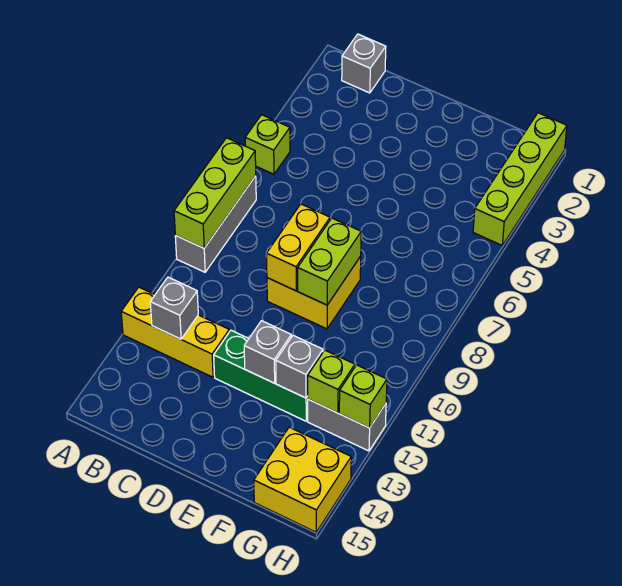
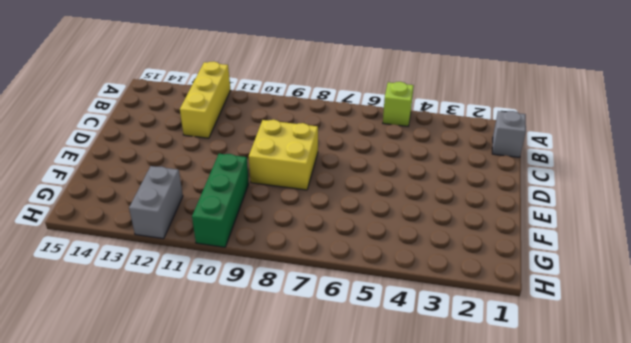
green brick F10:H10 level 1 -> green brick D12:F12 level 1
none -> grey brick A7:A9 level 1
none -> yellow brick G14:H15 level 1
none -> lime brick H1:H4 level 1

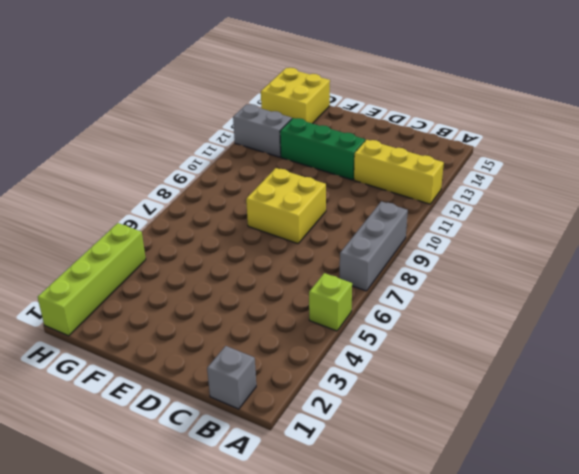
none -> lime brick A7:A9 level 2
none -> grey brick B12 level 2
none -> yellow brick D8:D9 level 2

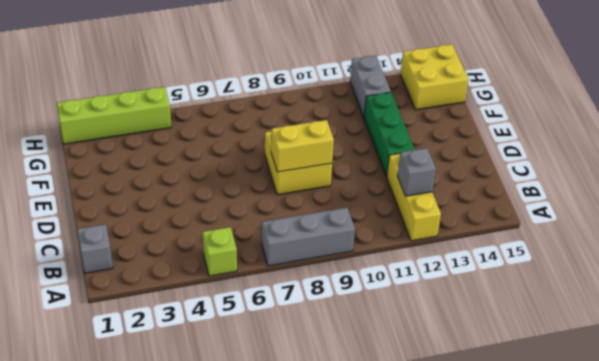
none -> lime brick A7:A9 level 2
none -> lime brick E8:E9 level 2
none -> grey brick E12 level 2

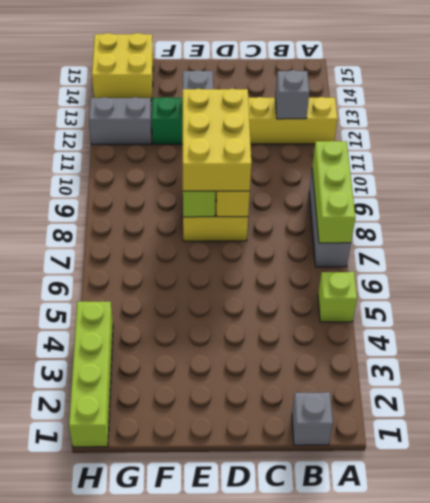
yellow brick D8:E10 level 3 -> none
none -> grey brick F12 level 2
none -> lime brick G12 level 2
none -> lime brick H12 level 2

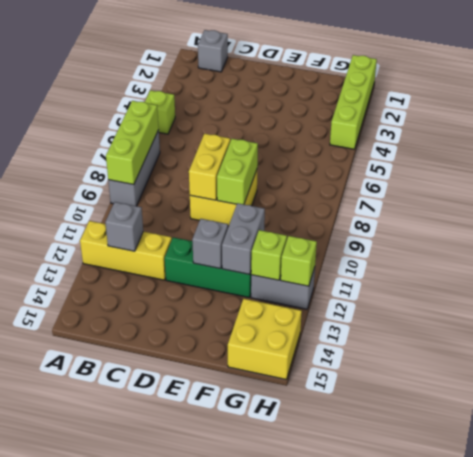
grey brick F11:F12 level 2 -> grey brick F12 level 2

